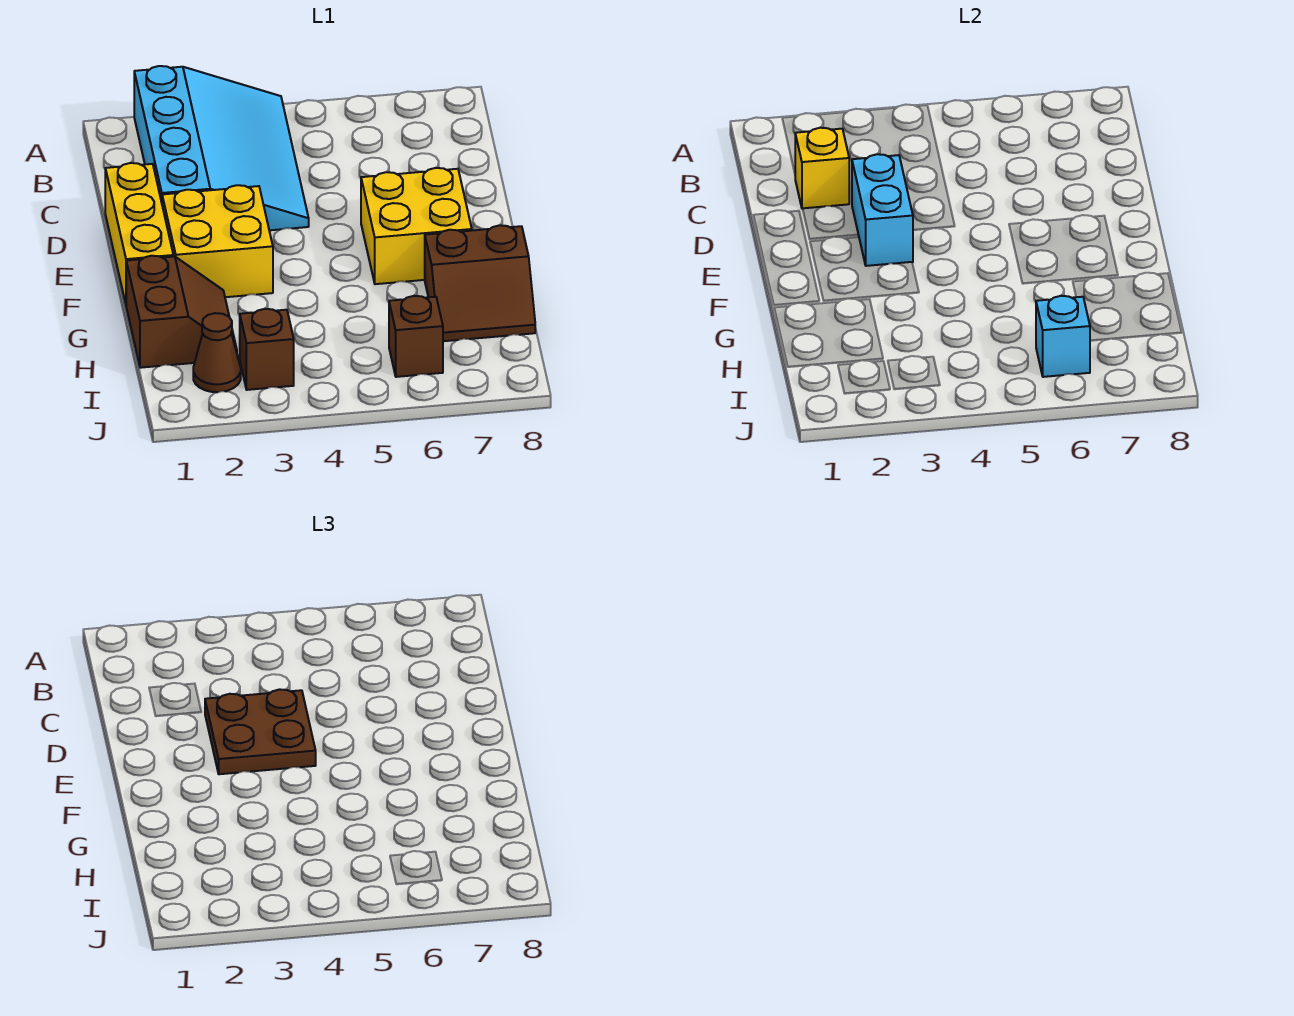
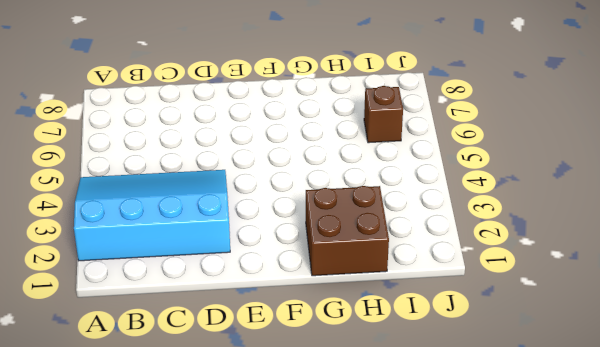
brown brick G1:H2 level 1 -> brown slope G1:H2 level 1 top 1
none -> yellow brick D1:F1 level 1
none -> yellow brick E2:F3 level 1
none -> yellow brick E6:F7 level 1

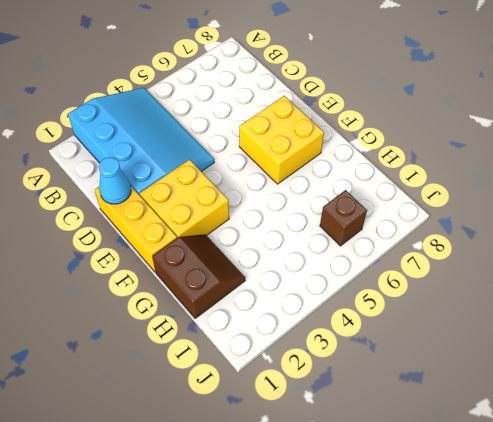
cyan cone D1 level 2 -> none
none -> brown slope G7:H8 level 1 top G
none -> brown cone I2 level 1
none -> brown brick I3 level 1

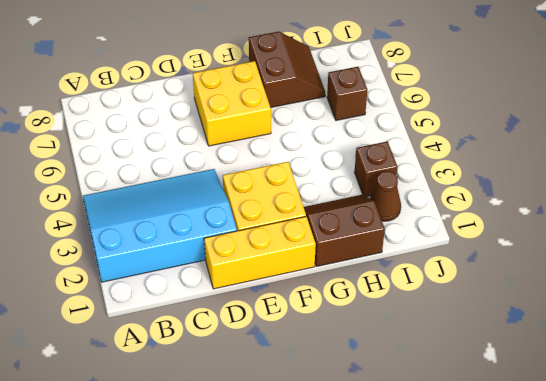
none -> yellow brick C2 level 2
none -> cyan brick D3:E3 level 2
none -> cyan brick I6 level 2

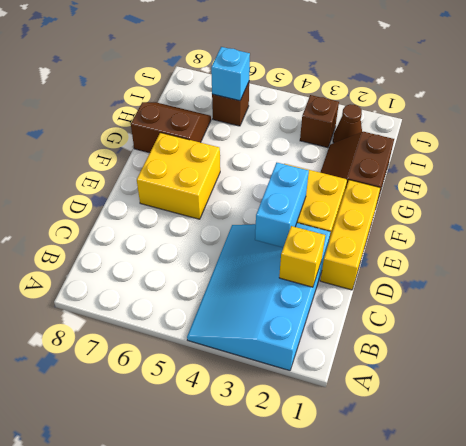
none -> brown plate D3:E4 level 3

